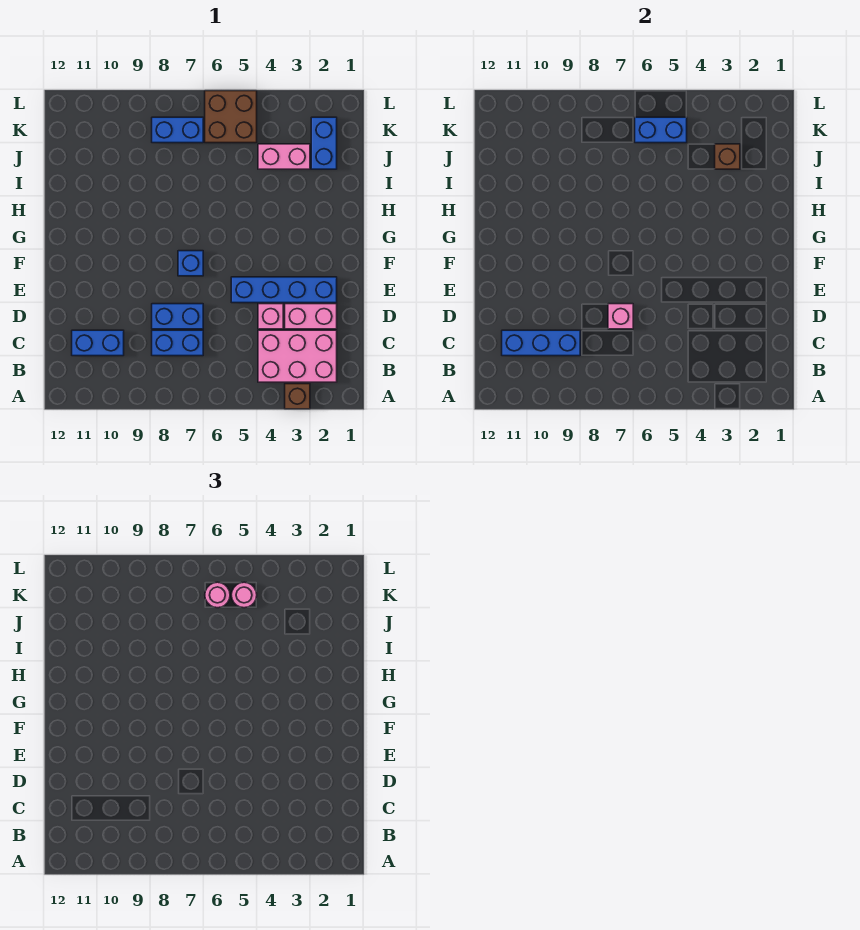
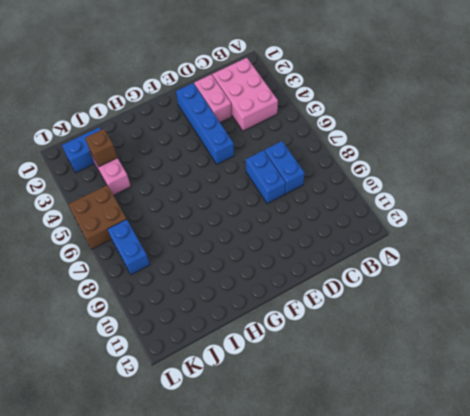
none -> brown brick A3 level 1
none -> blue brick C10:C11 level 1
none -> pink brick D4 level 1

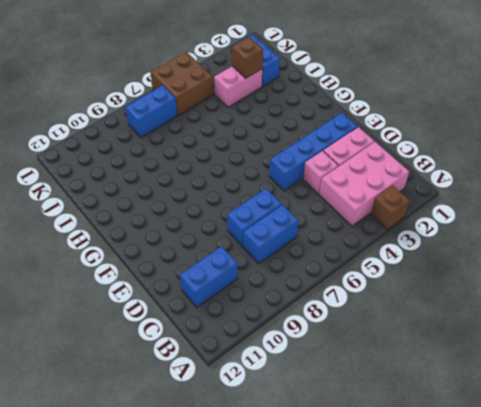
none -> blue brick F7 level 1
none -> blue brick C9:C11 level 2
none -> pink brick D7 level 2

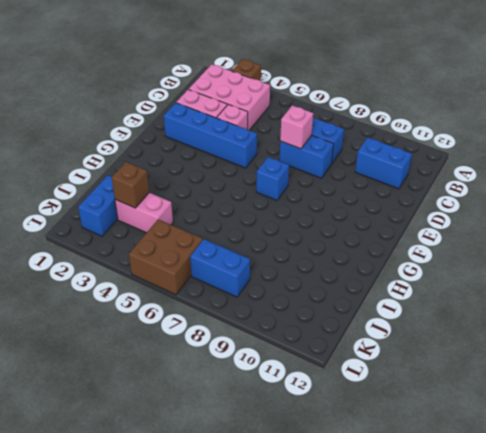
none -> blue brick C9:C11 level 2
none -> blue brick K5:K6 level 2
none -> pink round brick K5 level 3

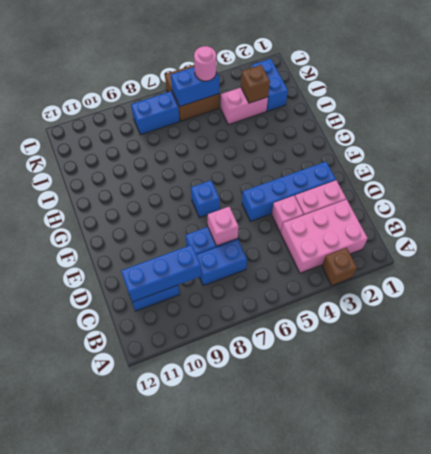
none -> pink round brick K6 level 3

